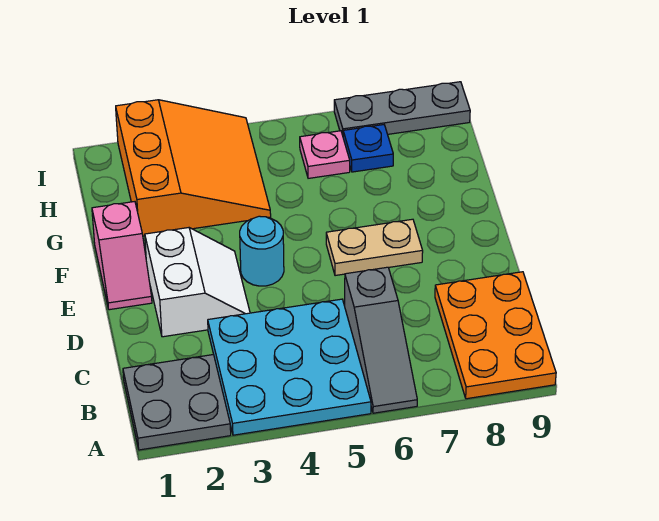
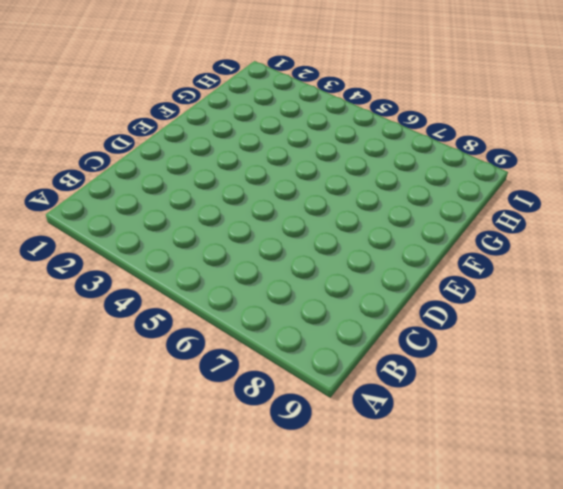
none -> grey plate A1:B2 level 1
none -> cyan plate A3:C5 level 1
none -> grey slope A6:C6 level 1 top C

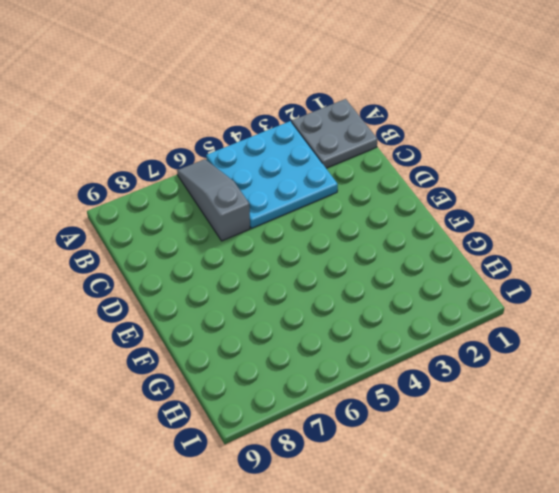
none -> orange plate A8:C9 level 1
none -> white slope D2:E3 level 1 top 2
none -> pink slope E1:F1 level 1 top F

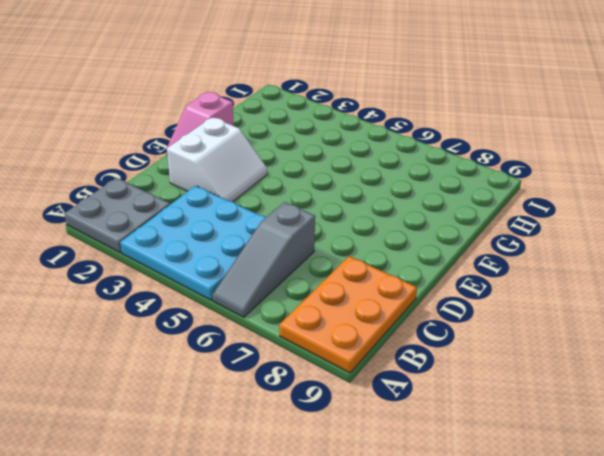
none -> cyan round brick E4 level 1
none -> tan plate E6:E7 level 1
none -> orange slope G2:I4 level 1 top 2

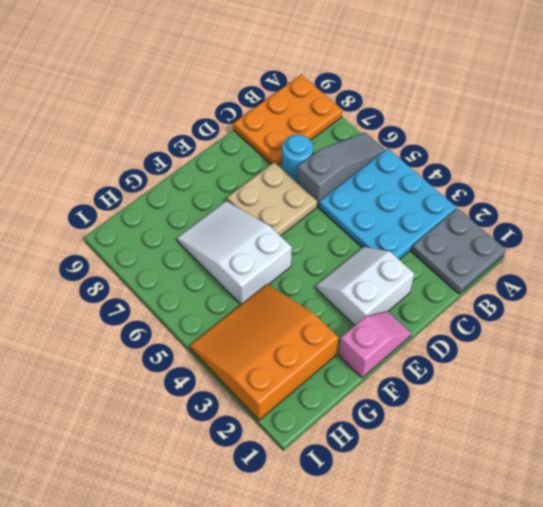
cyan round brick C7 level 1 -> cyan round brick E4 level 1
tan plate D6:E7 level 1 -> tan plate E6:E7 level 1
white slope F5:G7 level 1 top 5 -> none
none -> pink plate H6 level 1
none -> blue plate H7 level 1
none -> grey plate I7:I9 level 1

